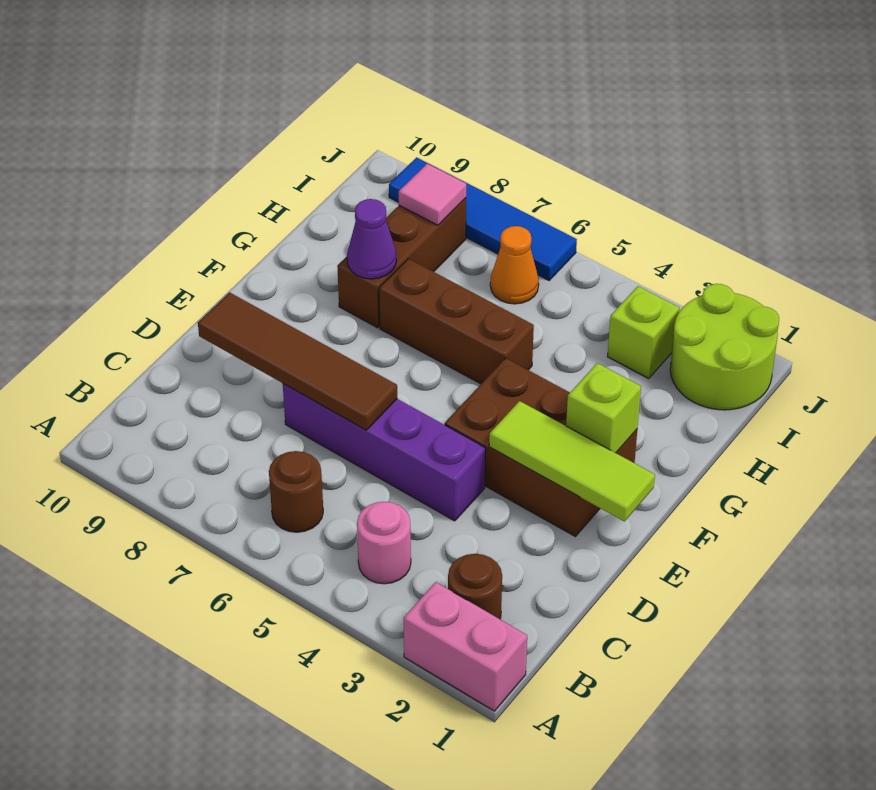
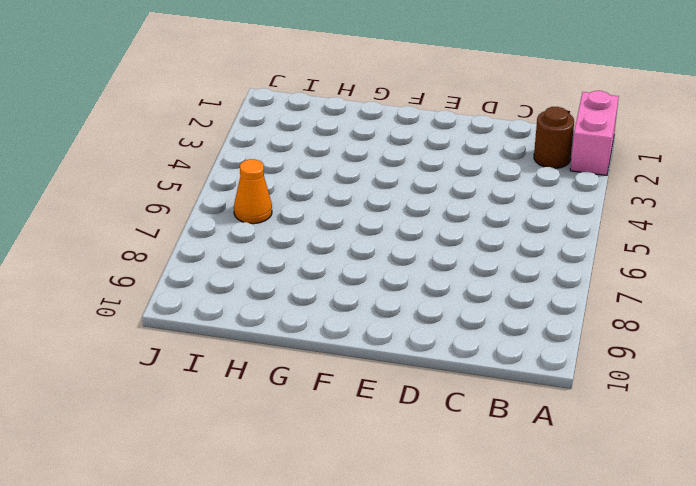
none -> pink round brick B4 level 1
none -> brown round brick B6 level 1
none -> purple brick D4:D7 level 1

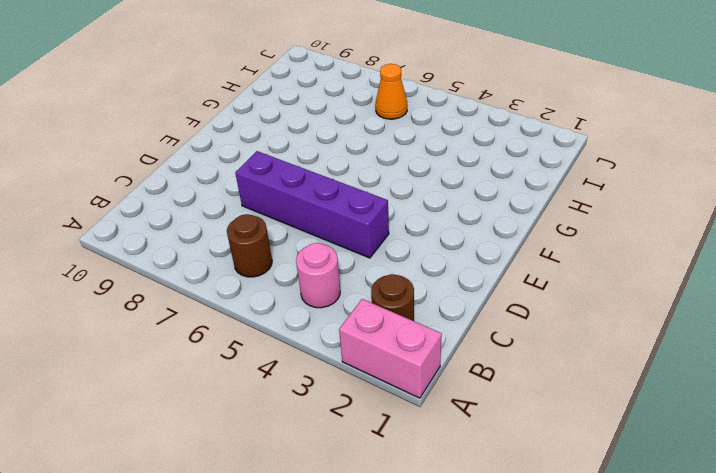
none -> brown brick E2:F4 level 1
none -> brown brick G5:G7 level 1
none -> brown brick G8:I8 level 1

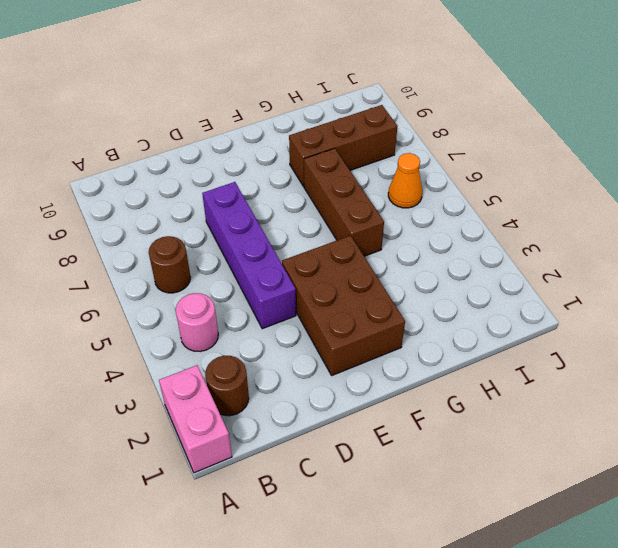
none -> lime round brick I1:J2 level 1
none -> lime brick I3 level 1
none -> blue tile J6:J9 level 1

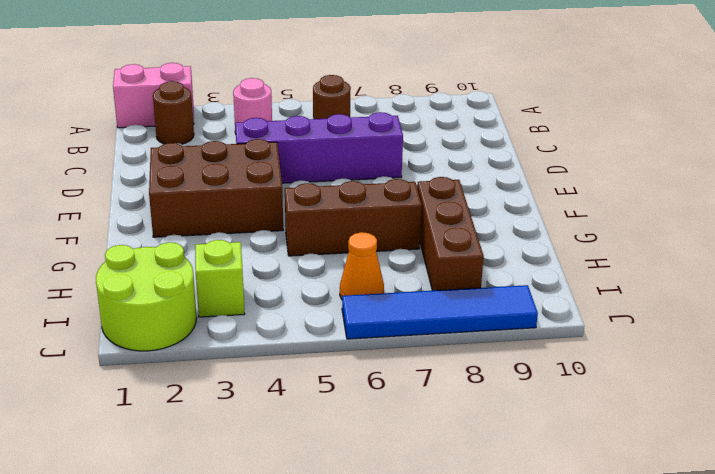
none -> brown tile D6:D9 level 2
none -> lime tile E1:E3 level 2
none -> lime brick F2 level 2

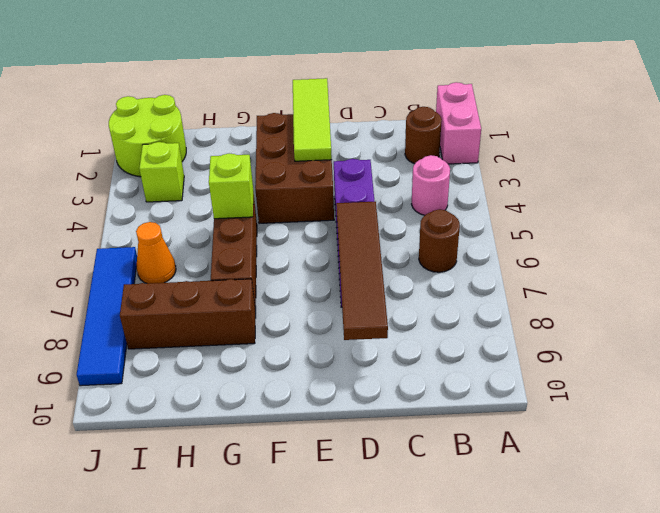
lime brick G5 level 2 -> lime brick F2 level 2
none -> purple cone G8 level 2
none -> pink tile I8 level 2

